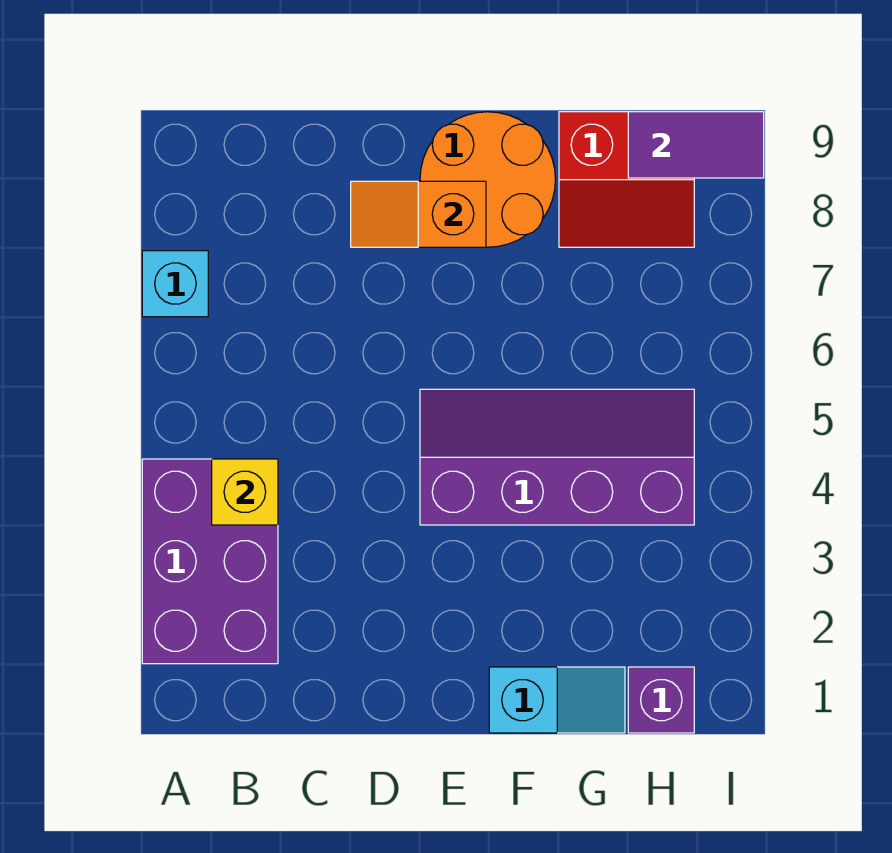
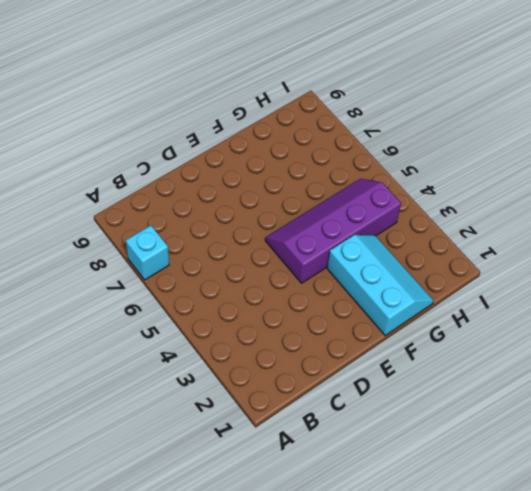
cyan slope F1:G3 level 1 top F -> cyan slope F1:G1 level 1 top F
none -> purple brick A2:B4 level 1
none -> orange round brick E8:F9 level 1

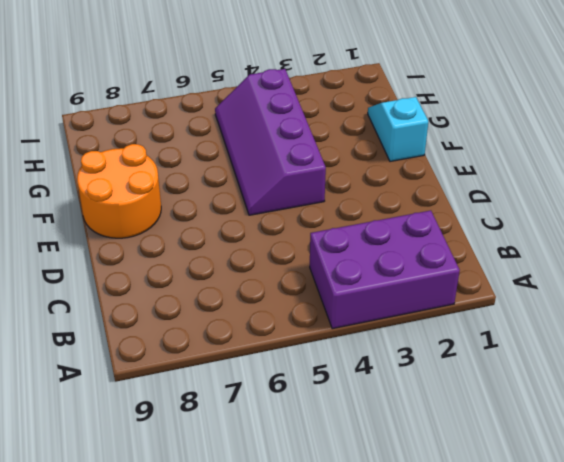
none -> cyan brick A7 level 1
none -> red slope G8:H9 level 1 top 9

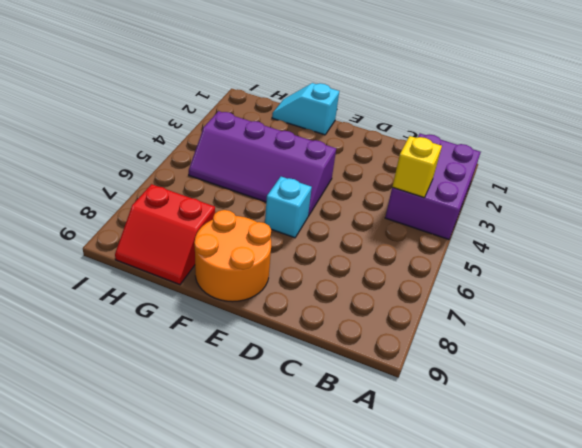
cyan brick E6 level 1 -> cyan brick A7 level 1
red slope G8:H9 level 1 top 8 -> red slope G8:H9 level 1 top 9
none -> purple brick H1 level 1
none -> orange slope D8:E8 level 2 top E

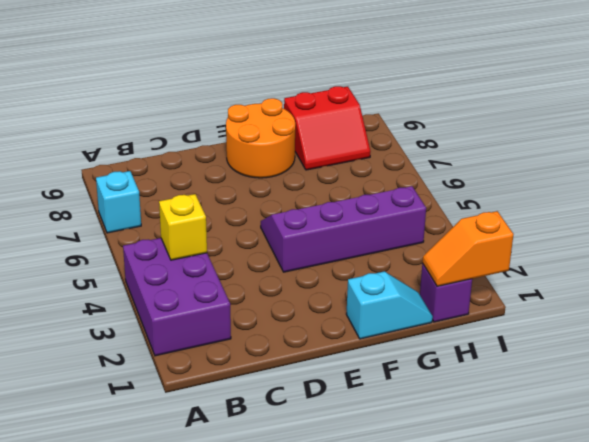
orange slope H1:I1 level 2 top I -> orange slope D8:E8 level 2 top E
none -> purple tile H9:I9 level 2

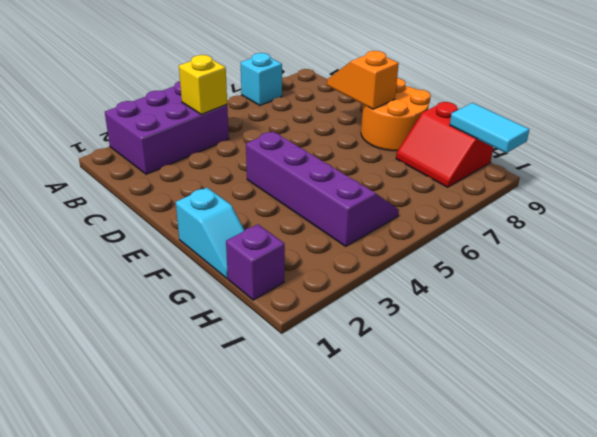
cyan tile H9:I9 level 2 -> purple tile H9:I9 level 2

